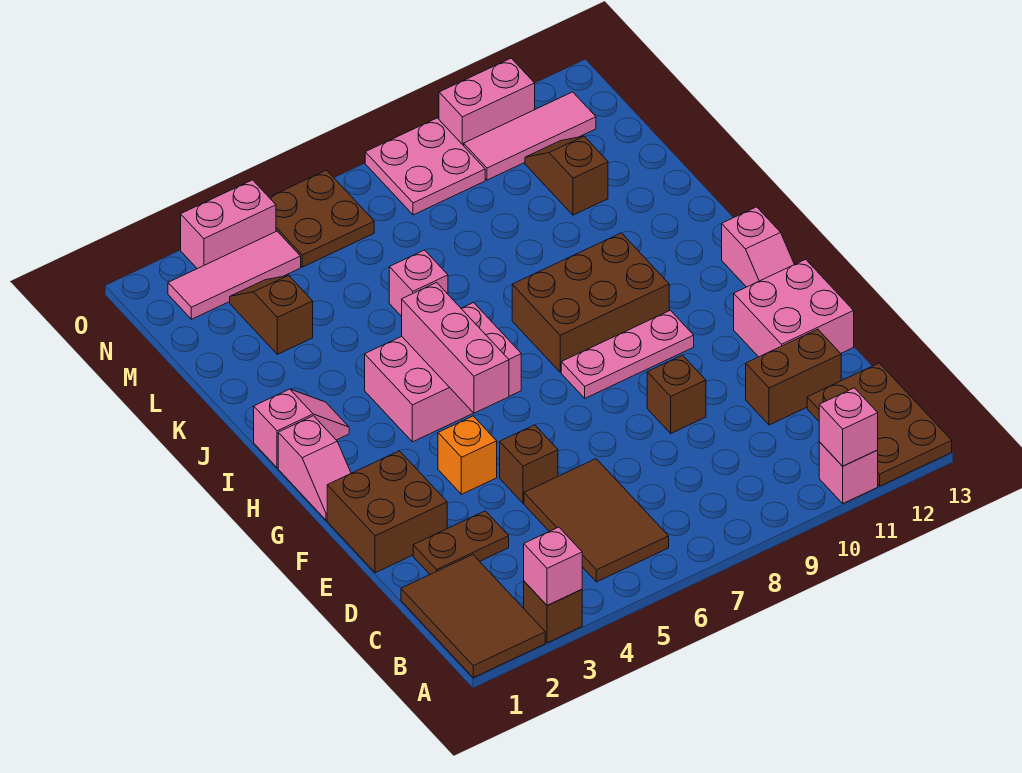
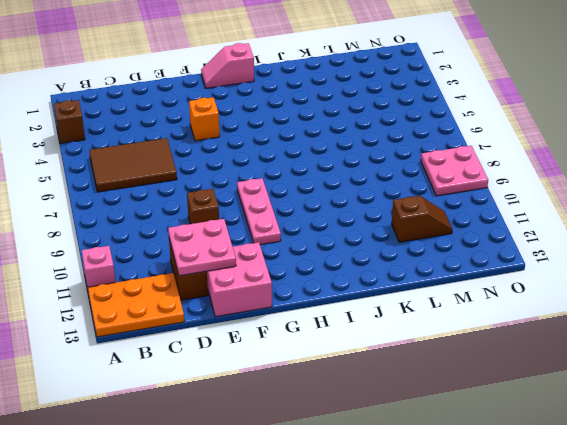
orange plate A12:C13 level 1 -> brown plate A12:C13 level 1
pink plate D11:E12 level 2 -> none
none -> brown tile A1:C2 level 1
none -> brown plate D2:D3 level 1
none -> brown brick E1:F2 level 1
none -> brown brick E5 level 1

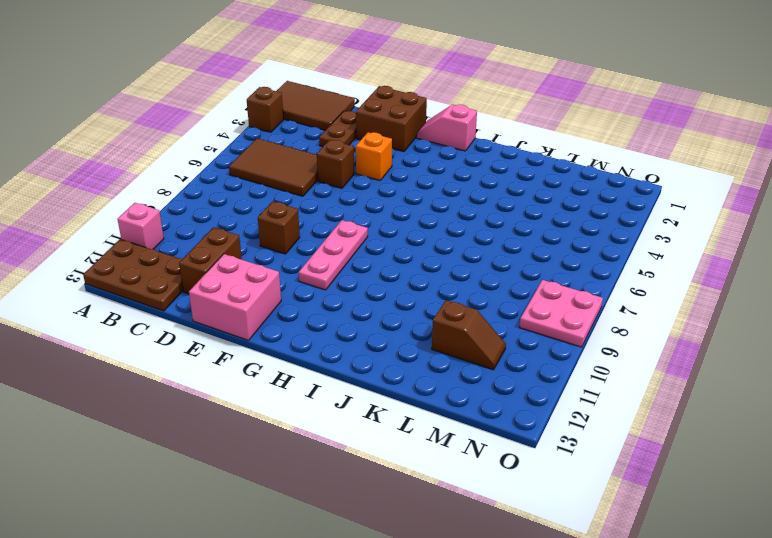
none -> pink slope G13:H13 level 1 top H
none -> pink brick H4:I6 level 1
none -> brown brick H8:I10 level 1
none -> pink slope I1:I2 level 1 top 1

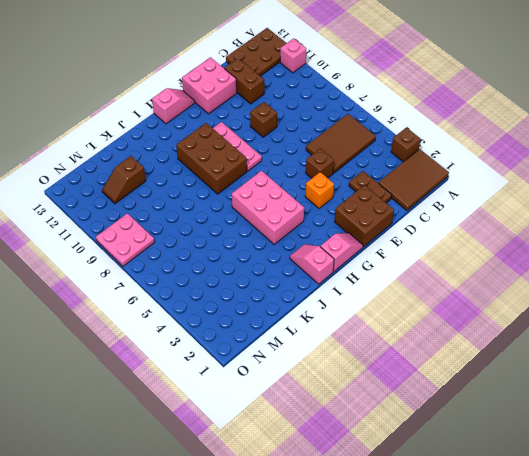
none -> pink brick K6 level 1
none -> brown slope L3:M3 level 1 top L
none -> pink tile N2:N4 level 1
none -> brown plate N5:O6 level 1

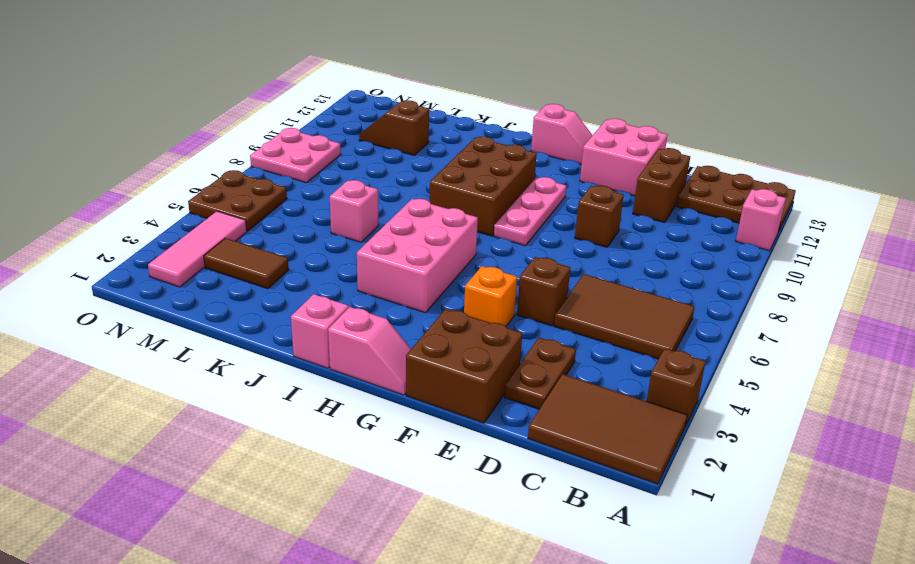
brown tile L3:M3 level 1 -> brown slope L3:M3 level 1 top L
none -> pink tile N10:N12 level 1
none -> pink brick O3:O4 level 1
none -> pink brick O10:O11 level 1
none -> pink brick A3 level 2

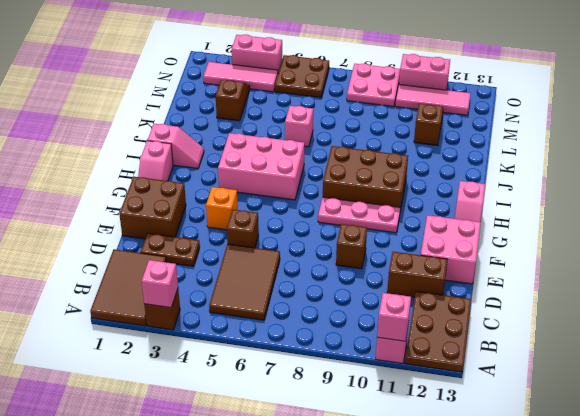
none -> pink brick G5:I5 level 2

